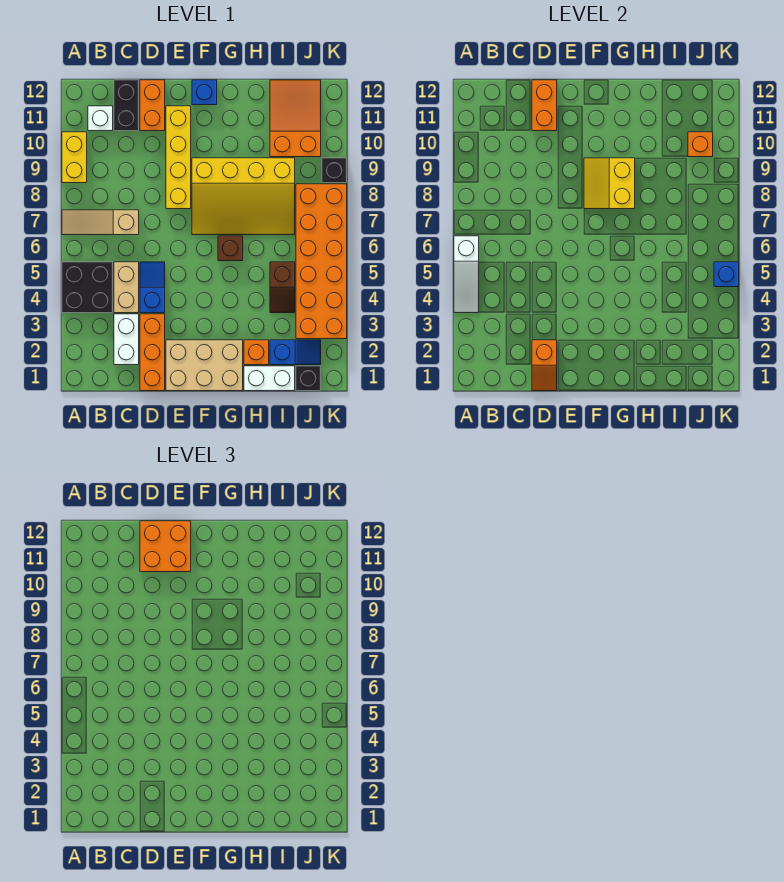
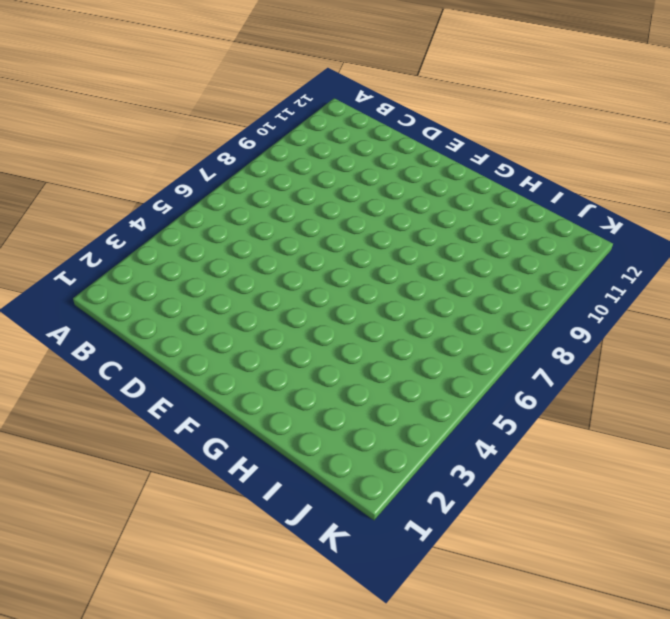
none -> black brick A4:B5 level 1
none -> tan slope A7:C7 level 1 top C
none -> yellow brick A9:A10 level 1
none -> white brick B11 level 1

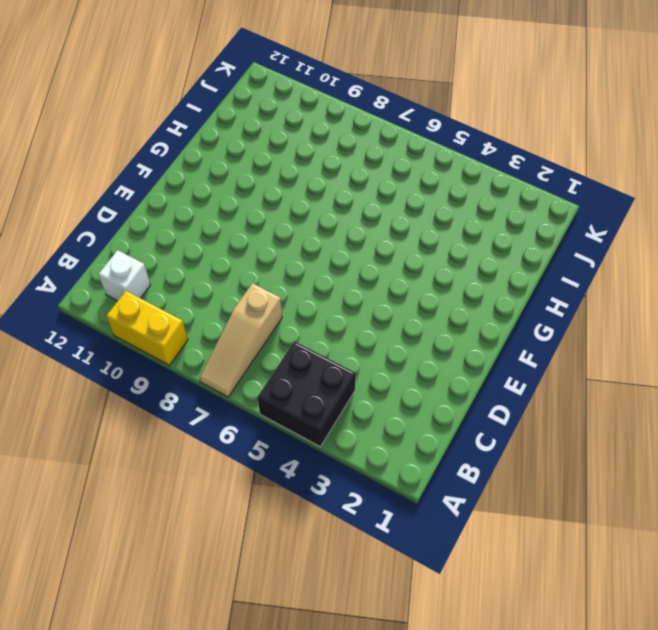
none -> white brick C2:C3 level 1
none -> tan brick C4:C5 level 1
none -> black brick C11:C12 level 1
none -> orange brick D1:D3 level 1

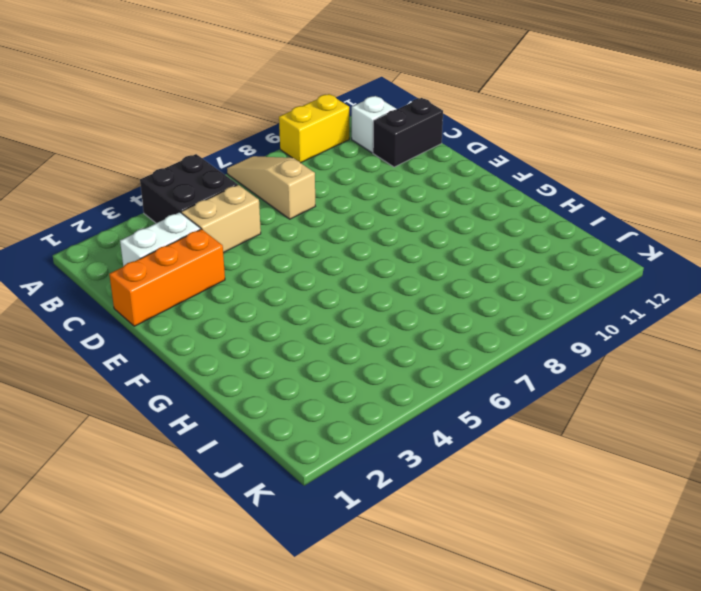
none -> blue slope D4:D5 level 1 top 4
none -> orange brick D11:D12 level 1
none -> tan brick E1:G2 level 1
none -> yellow brick E8:E11 level 1

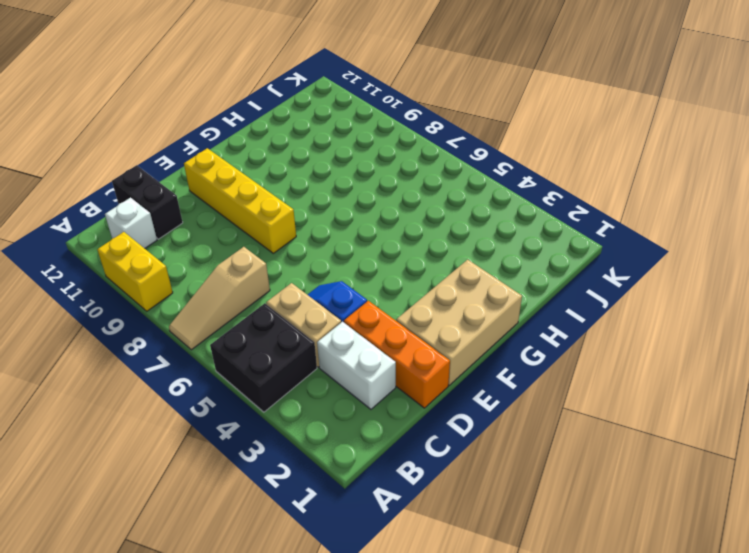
none -> orange brick D11:D12 level 1
none -> yellow slope F7:I9 level 1 top 9
none -> blue brick F12 level 1
none -> brown brick G6 level 1

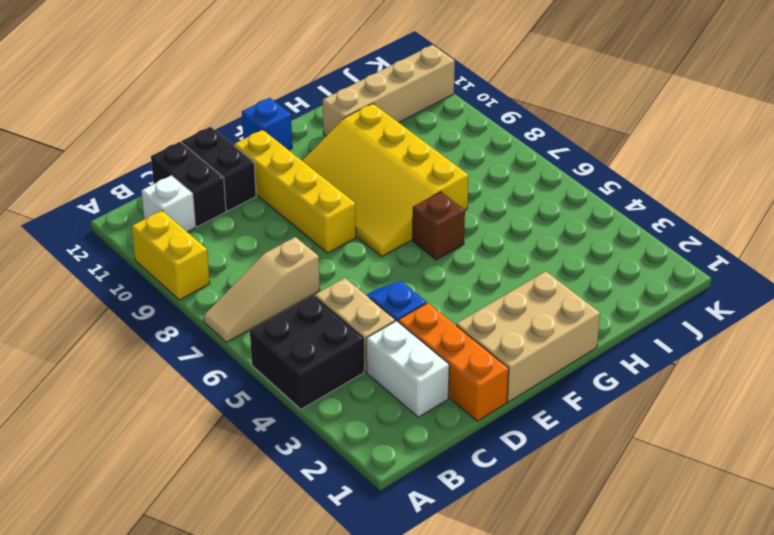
black brick D11:D12 level 1 -> orange brick D11:D12 level 1
yellow slope F7:H10 level 1 top H -> yellow slope F7:I9 level 1 top 9
tan brick H11:K11 level 1 -> orange slope I10:J12 level 1 top 10
none -> white brick H1:I1 level 1
none -> orange brick H2 level 1
none -> blue slope I2:J2 level 1 top I
none -> brown slope I4:I5 level 1 top 5

